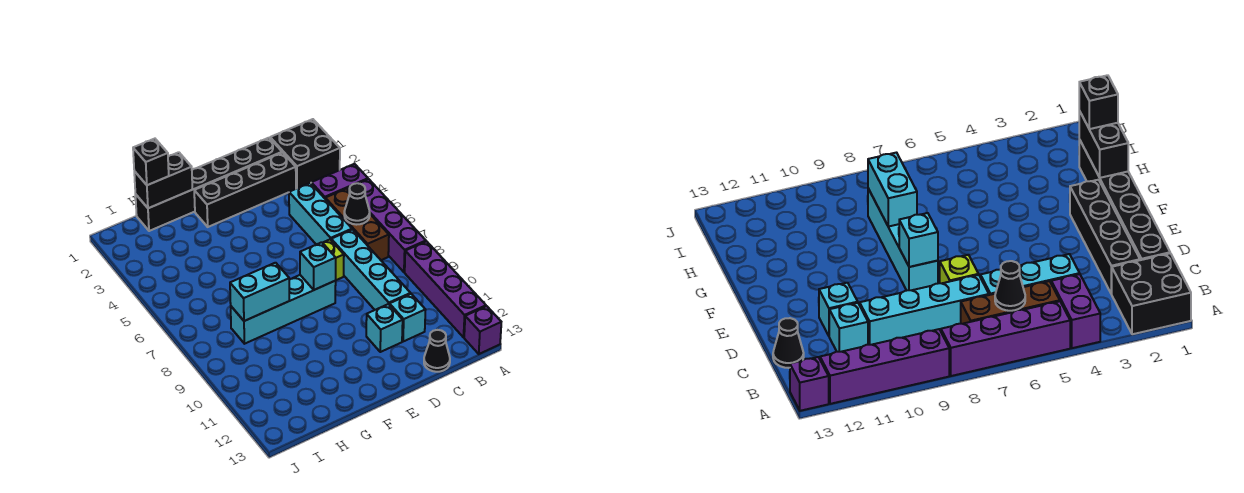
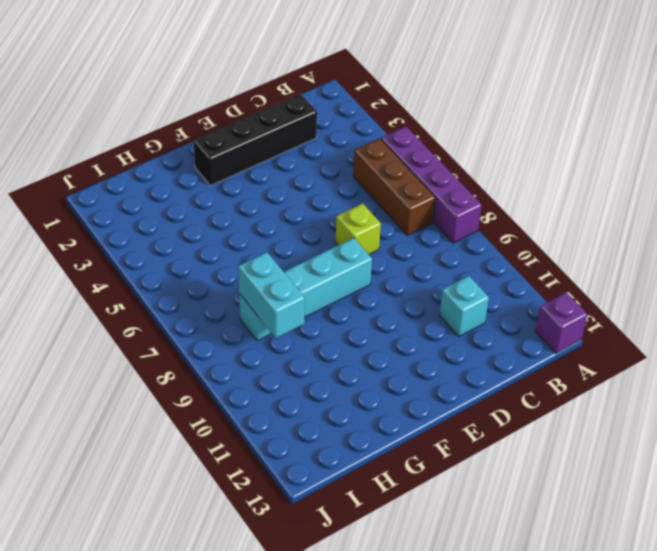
cyan brick H8:H9 level 2 -> cyan brick G8:H8 level 2
none -> black brick A1:B2 level 1
none -> purple brick A4:B4 level 1
none -> purple brick A9:A12 level 1

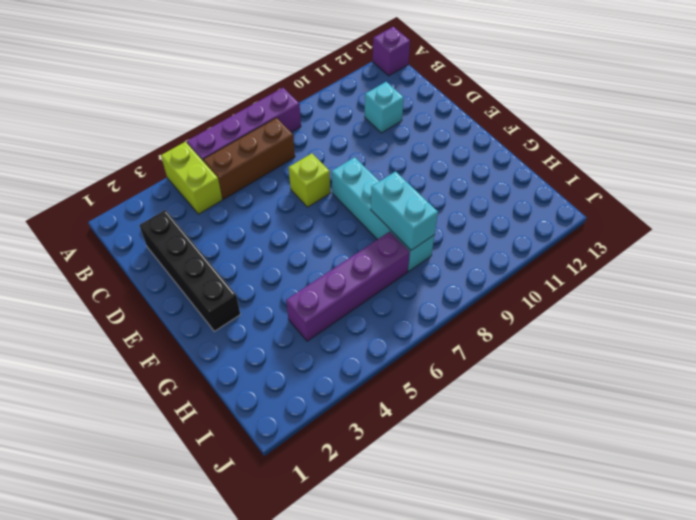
lime brick A4:B4 level 1 -> purple brick A4:B4 level 1
purple brick H4:H7 level 1 -> purple brick A9:A12 level 1
none -> black brick A1:B2 level 1
none -> black brick C1:H1 level 1
none -> cyan brick C4:C6 level 1

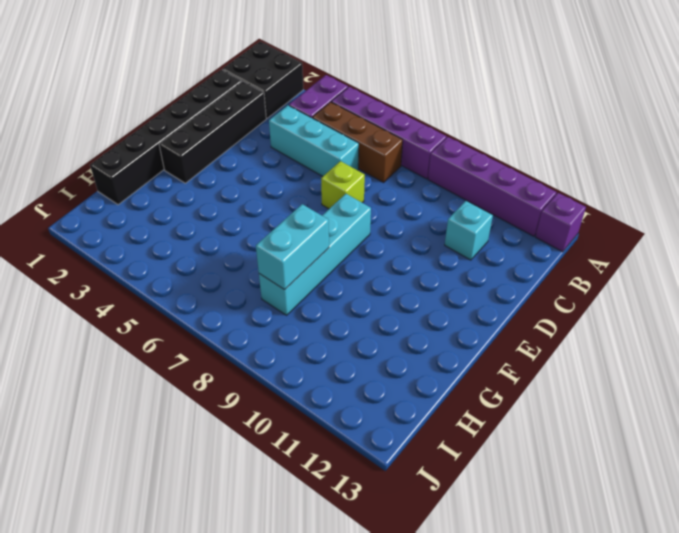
none -> cyan brick C7:C10 level 1
none -> black cone C13 level 1
none -> cyan brick D11 level 1

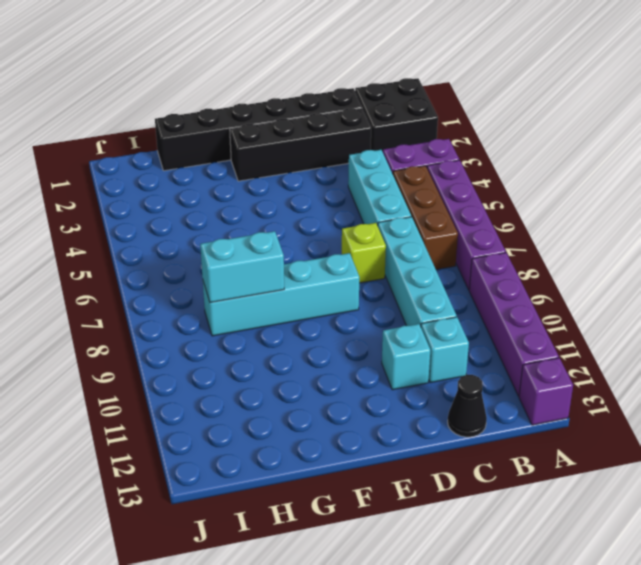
none -> black cone B6 level 2
none -> cyan brick E8 level 2
none -> black brick G1:H1 level 2

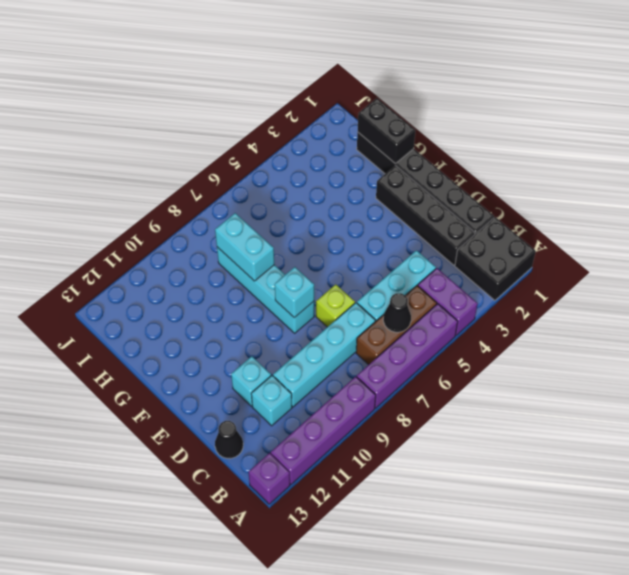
none -> black brick H1 level 3

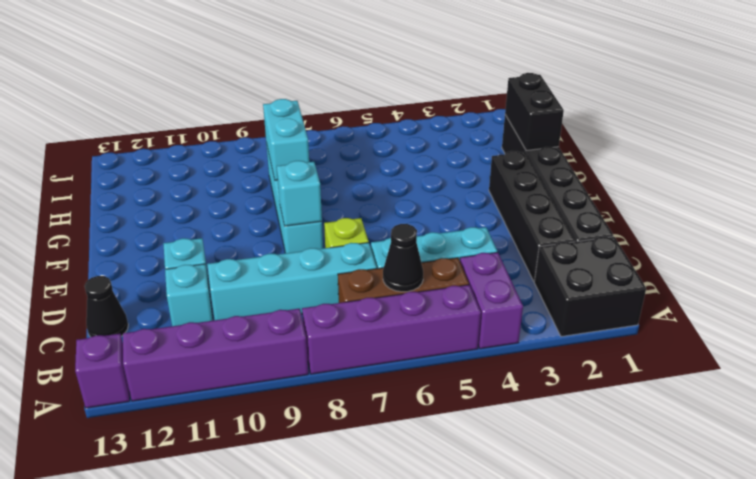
none -> black brick H1 level 3

